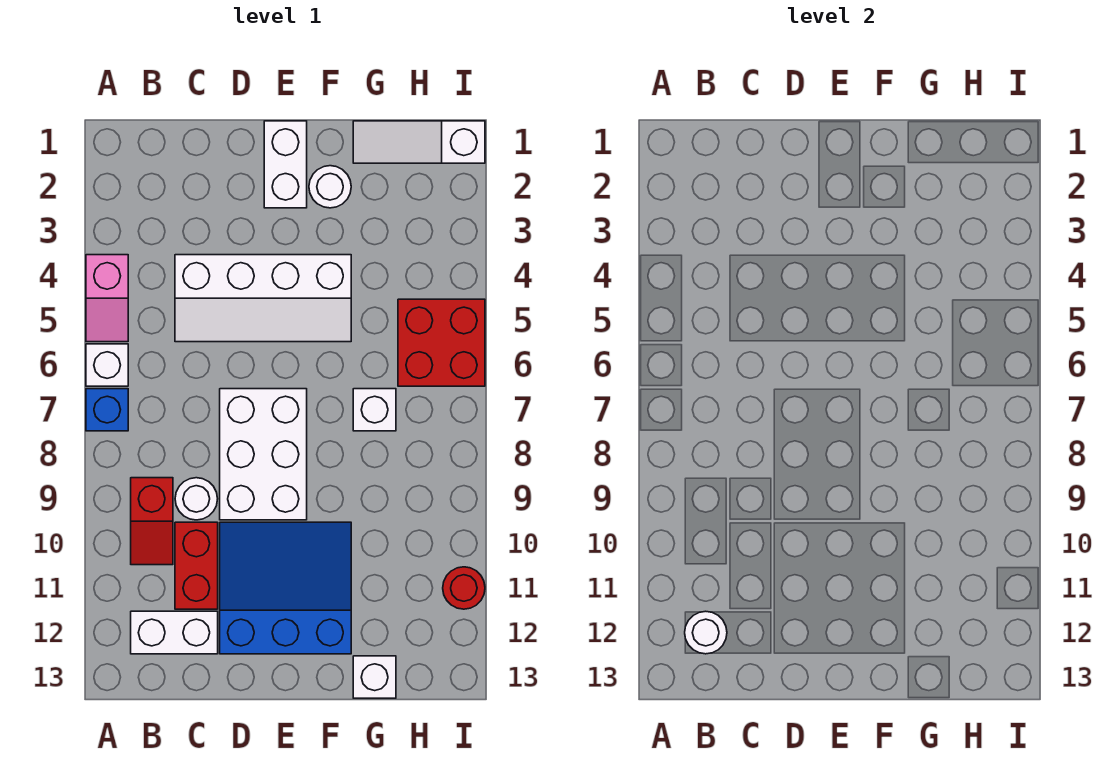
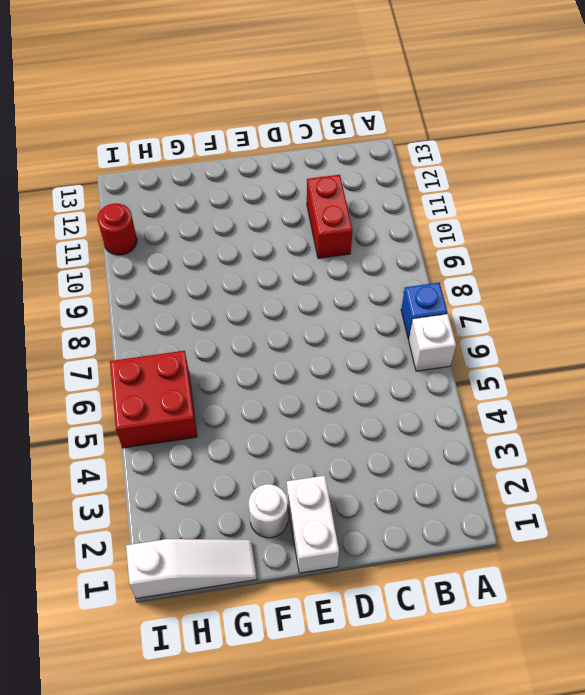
none -> pink slope A4:A5 level 1 top 4
none -> red slope B9:B10 level 1 top 9
none -> white brick B12:C12 level 1

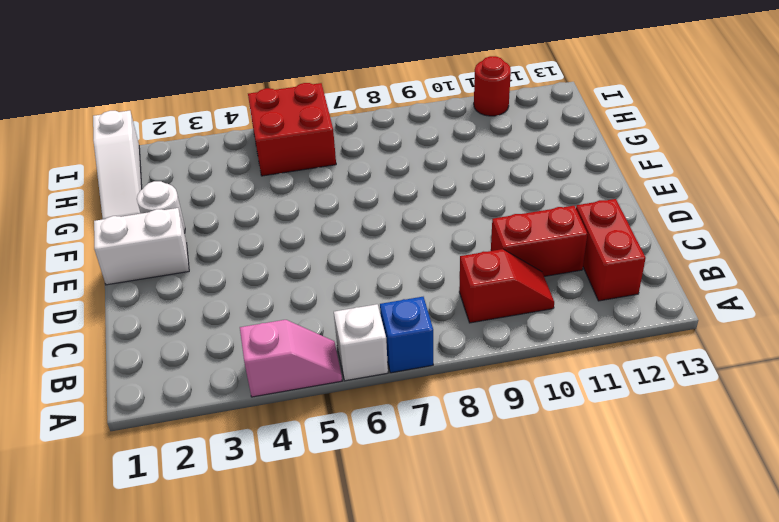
red brick B12:C12 level 1 -> white brick B12:C12 level 1
none -> white slope C4:F5 level 1 top 4
none -> white round brick C9 level 1
none -> white brick D7:E9 level 1

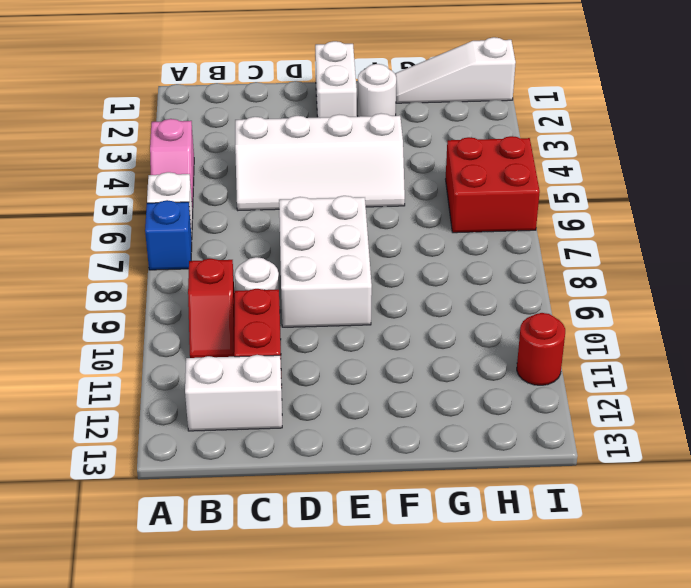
none -> blue slope D10:F12 level 1 top 12
none -> white brick G7 level 1
none -> white brick G13 level 1

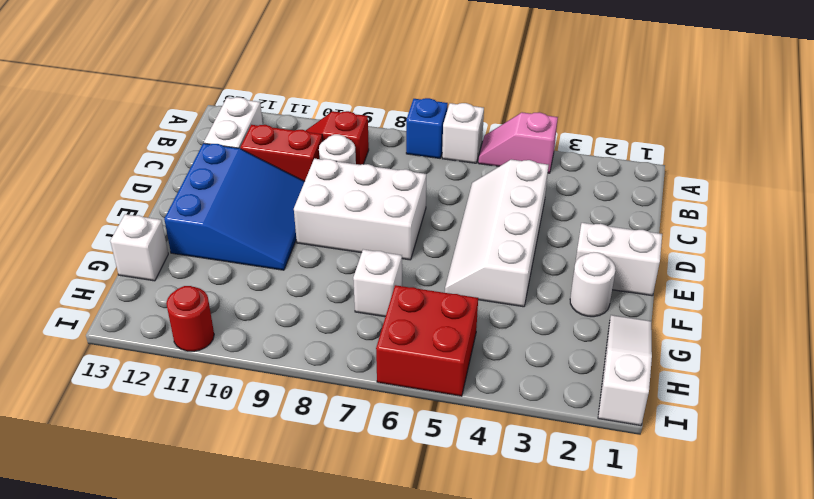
none -> white round brick B12 level 2

